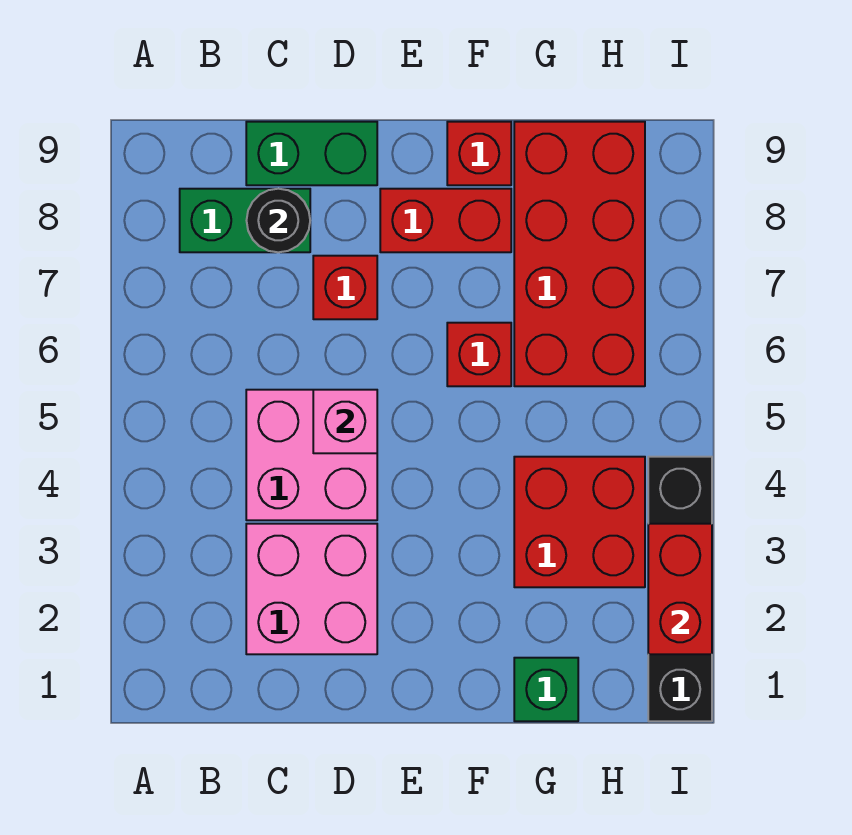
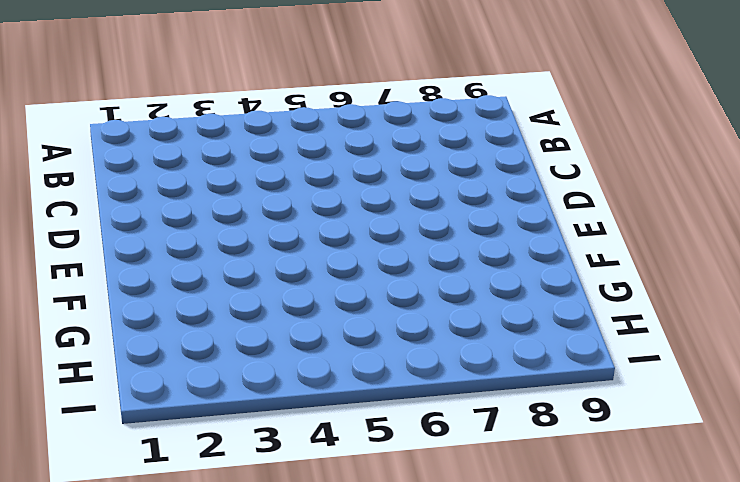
none -> green brick B8:C8 level 1
none -> pink brick C2:D3 level 1
none -> pink brick C4:D5 level 1

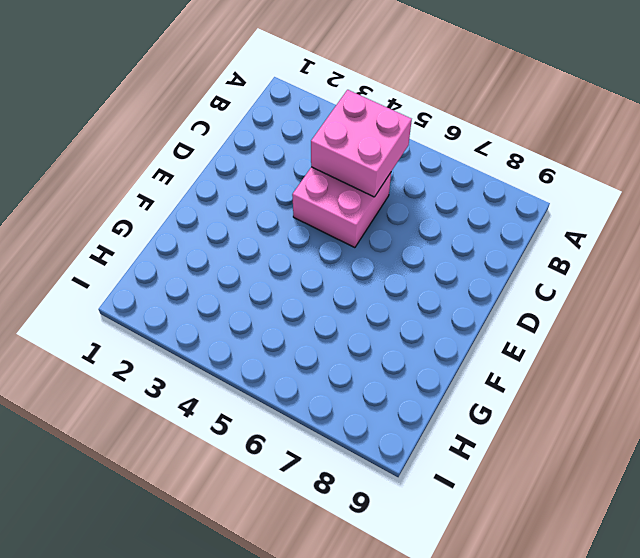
pink brick B4:C5 level 2 -> pink brick C2:D3 level 1
none -> green brick B8:C8 level 1
none -> green brick C9:D9 level 1
none -> red brick D7 level 1

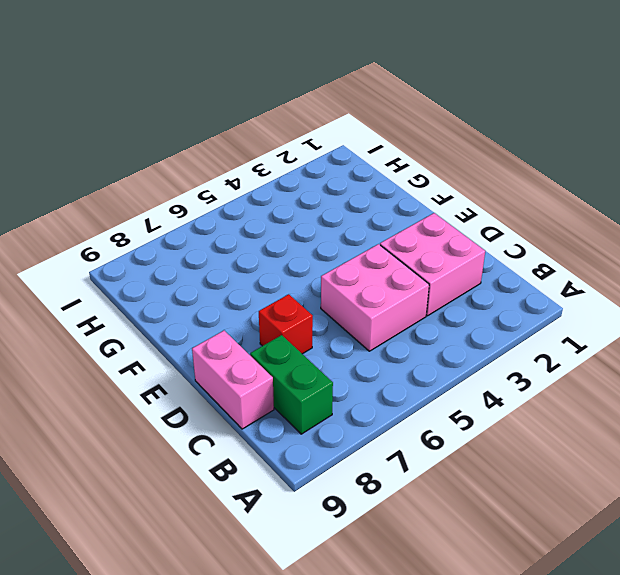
pink brick C9:D9 level 1 -> green brick C9:D9 level 1
none -> red brick E8:F8 level 1
none -> red brick F6 level 1
none -> red brick F9 level 1

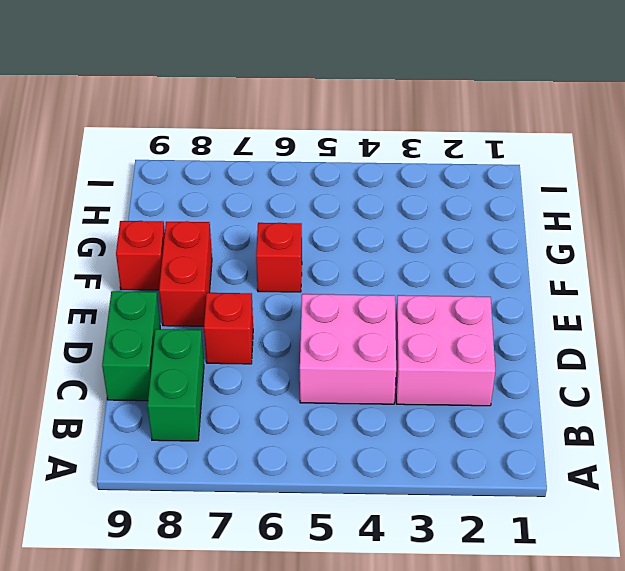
none -> green brick G1 level 1
none -> red brick G3:H4 level 1
none -> red brick G6:H9 level 1

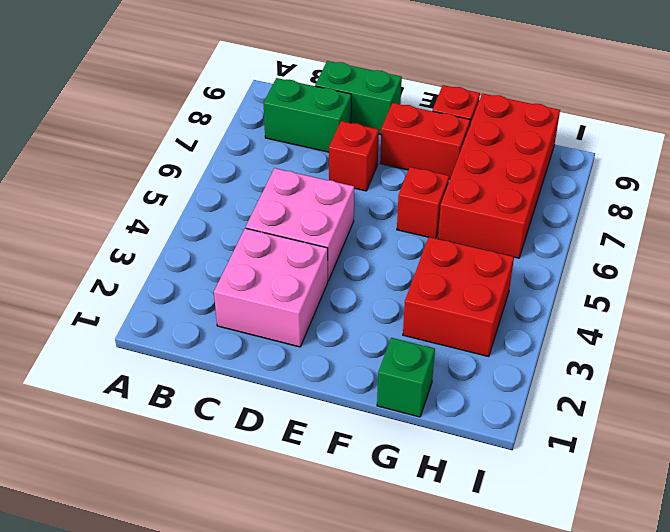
none -> black brick I1:I4 level 1
none -> black round brick C8 level 2
none -> pink brick D5 level 2

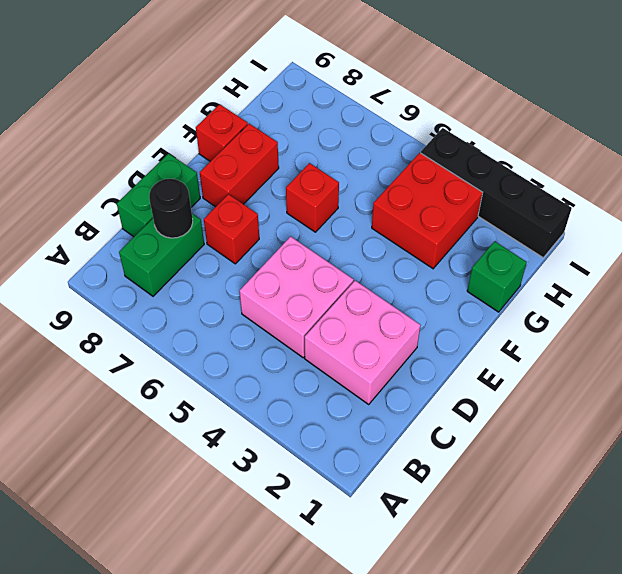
none -> red brick G6:H9 level 1
none -> pink brick D5 level 2
none -> red brick I2:I3 level 2

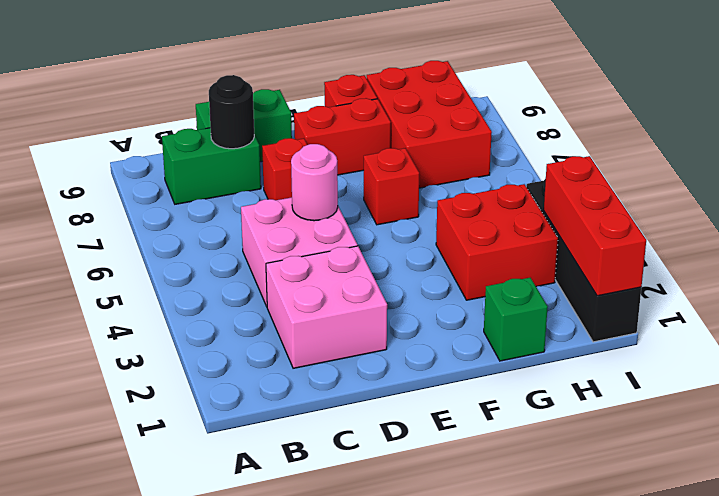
pink round brick D5 level 2 -> pink brick D5 level 2
red brick G7:H9 level 1 -> red brick G6:H9 level 1
red brick I1:I3 level 2 -> red brick I2:I3 level 2

